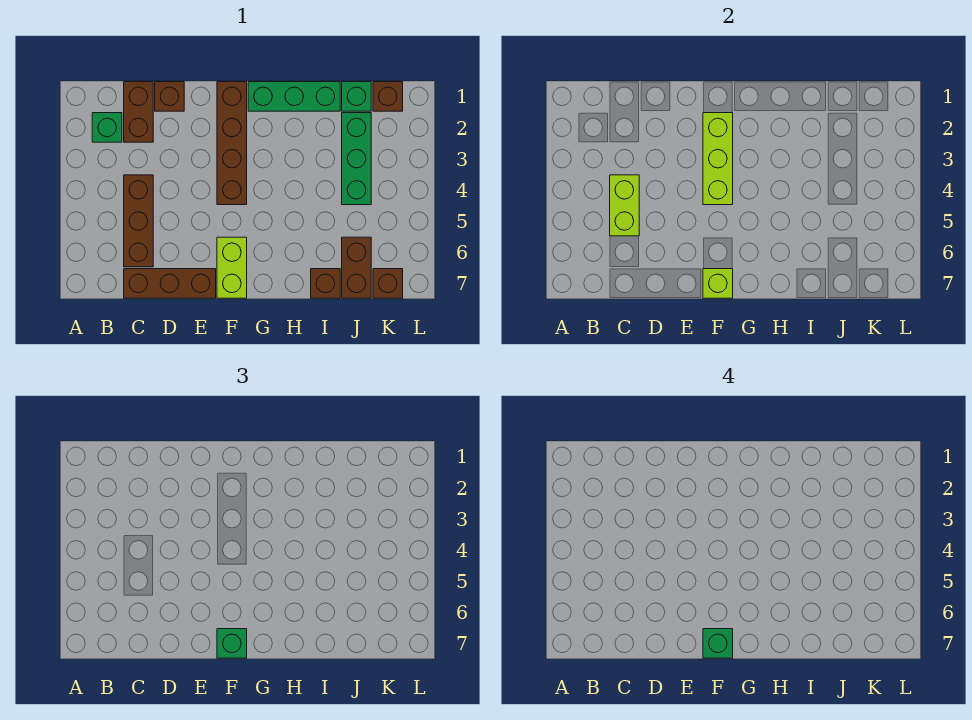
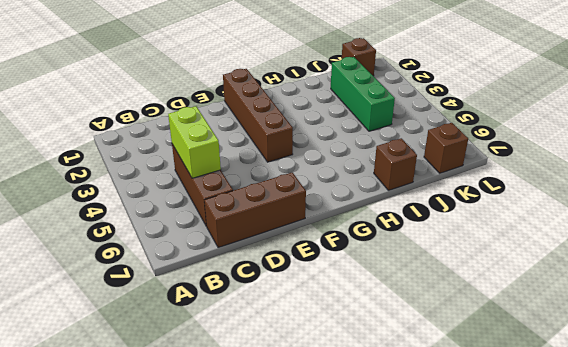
none -> green brick B2 level 1
none -> brown brick C1:C2 level 1
none -> brown brick D1 level 1

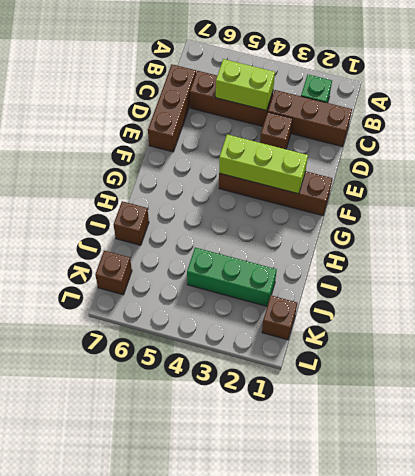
brown brick C1:C3 level 1 -> brown brick C1:C2 level 1
brown brick D3 level 1 -> brown brick D1 level 1
none -> lime brick F6:F7 level 1
none -> green brick G1:I1 level 1
none -> green brick J1 level 1

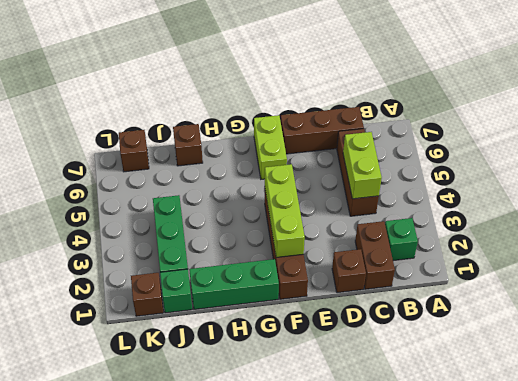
none -> brown brick J6:J7 level 1
none -> lime brick F7 level 2
none -> green brick F7 level 3

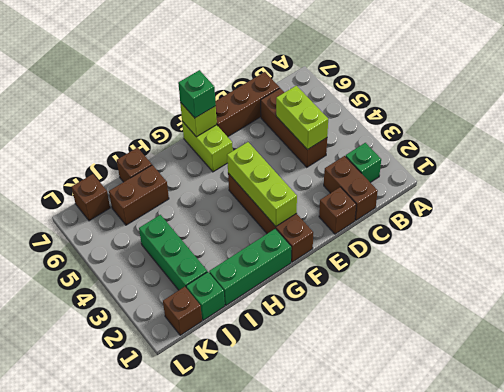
brown brick I6:J6 level 1 -> brown brick J6:J7 level 1
none -> green brick F7 level 4

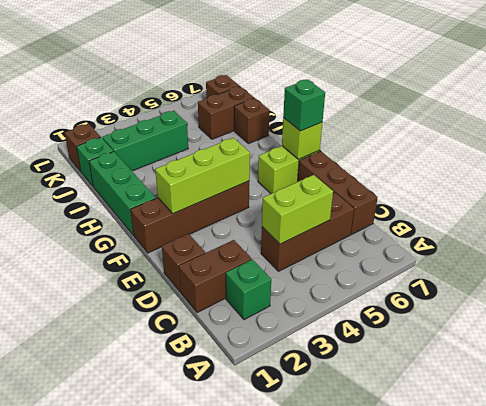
none -> green brick F7 level 4

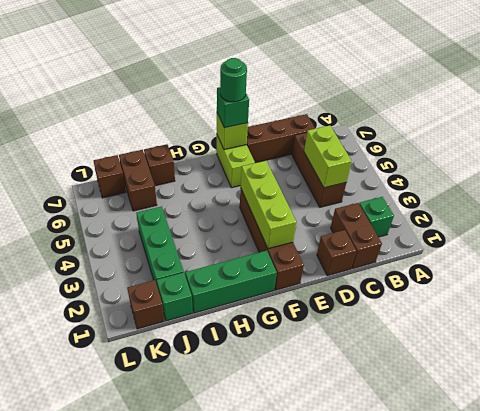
green round brick F7 level 4 -> green brick F7 level 4

